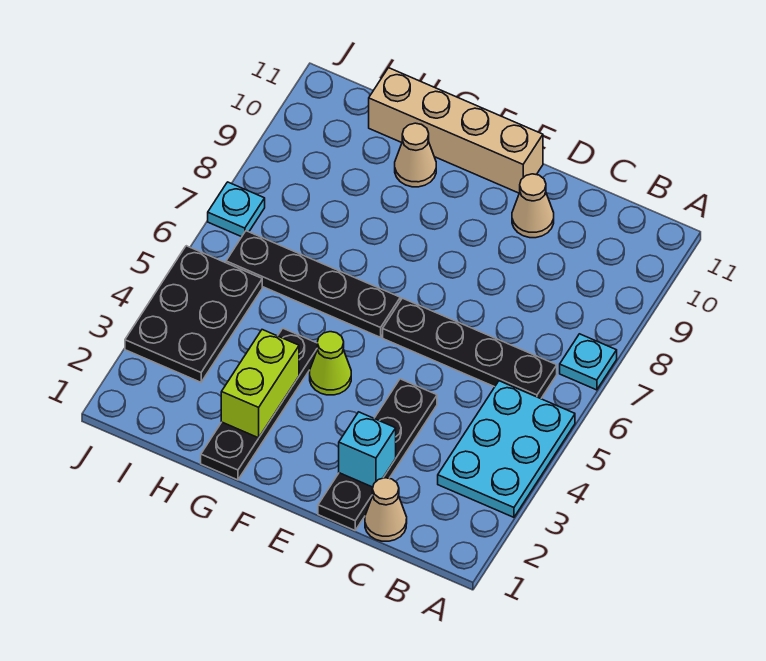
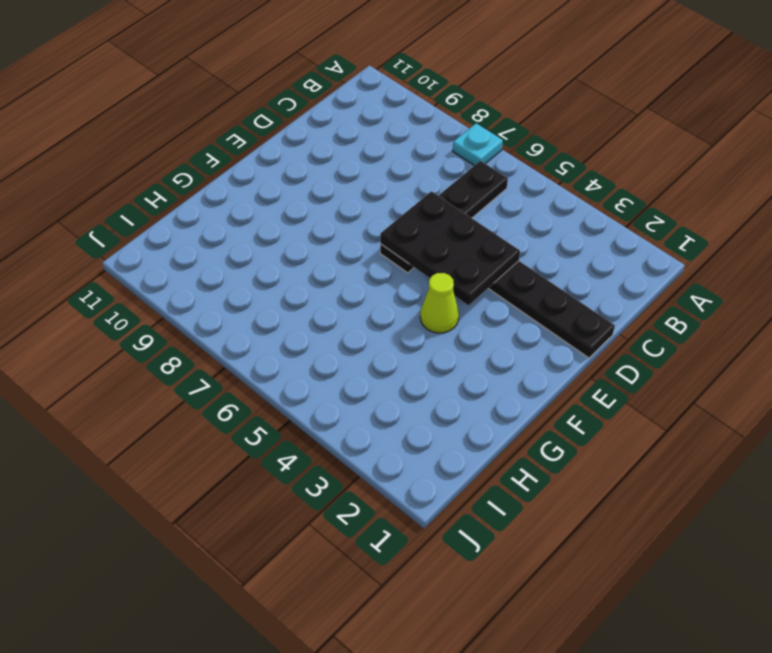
black plate D4:E6 level 2 -> black plate I3:J5 level 1
none -> cyan plate A3:B5 level 1
none -> tan cone C1 level 1
none -> tan cone D10 level 1

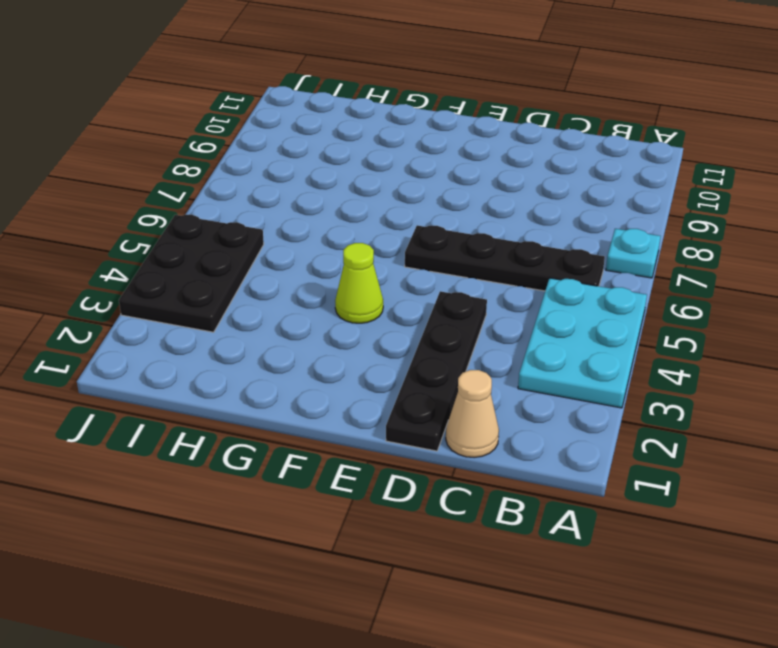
none -> tan cone D10 level 1
none -> tan brick E11:H11 level 1
none -> black plate F6:I6 level 1

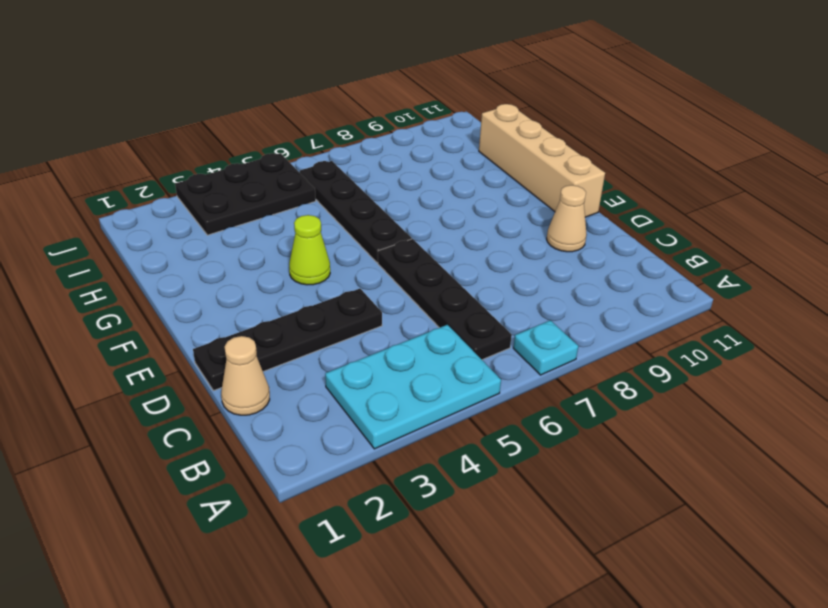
none -> black plate G1:G4 level 1
none -> tan cone G10 level 1
none -> cyan plate J7 level 1

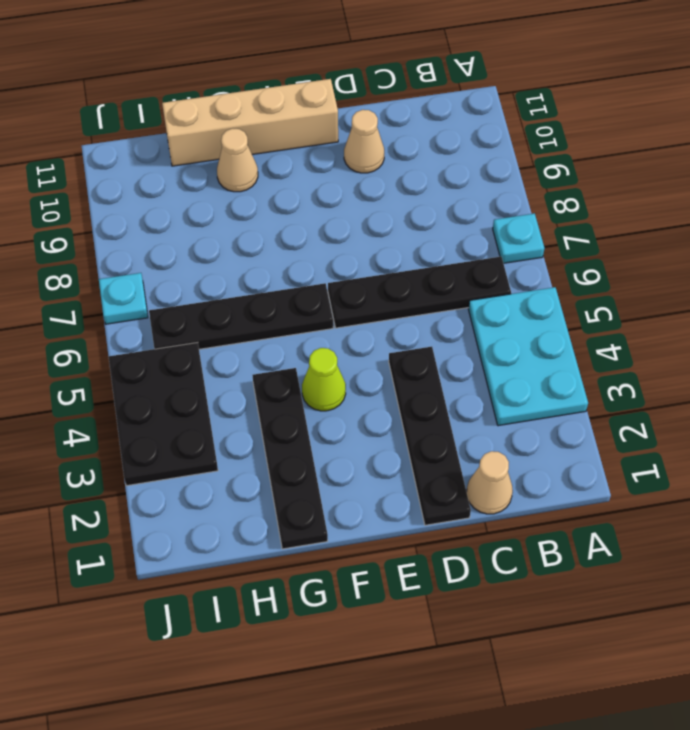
none -> cyan brick D2 level 2
none -> lime brick G2:G3 level 2

